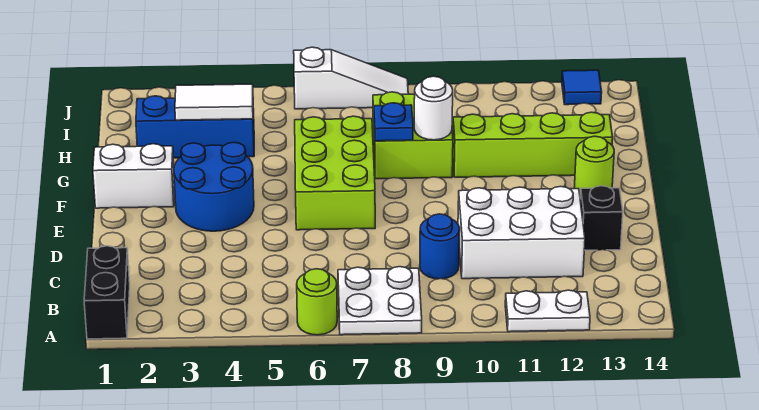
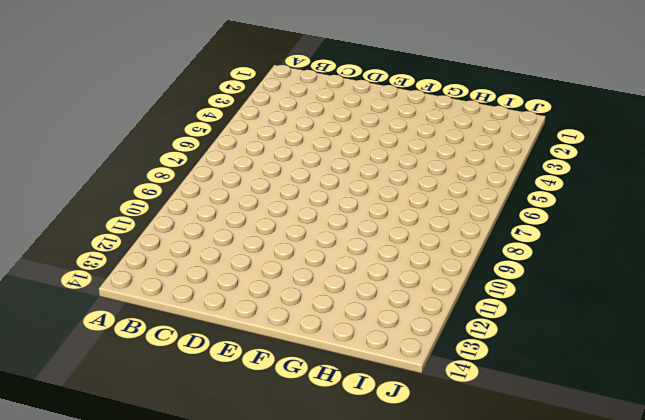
none -> black brick A1:B1 level 1
none -> lime round brick A6 level 1
none -> white plate A7:B8 level 1

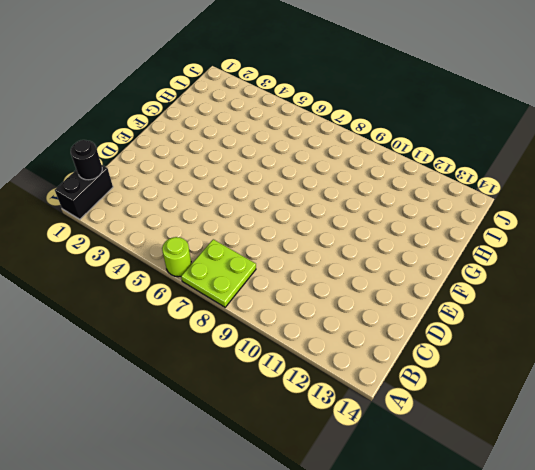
lime plate A7:B8 level 1 -> white plate A7:B8 level 1
black round brick B1 level 2 -> none
none -> white plate A11:A12 level 1
none -> blue round brick C9 level 1
none -> white brick C10:D12 level 1

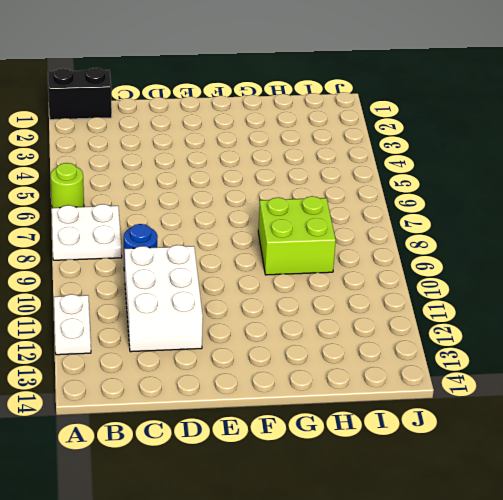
none -> black brick D13 level 1
none -> blue round brick E3:F4 level 1
none -> lime brick E6:G7 level 1

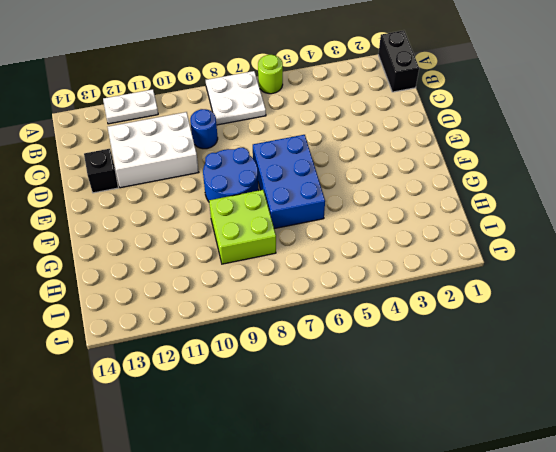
blue brick E6:G7 level 1 -> lime brick E6:G7 level 1
blue round brick E8:F9 level 1 -> blue round brick E3:F4 level 1
none -> white brick F1:F2 level 1
none -> lime round brick F13 level 1
none -> lime brick G10:G13 level 1

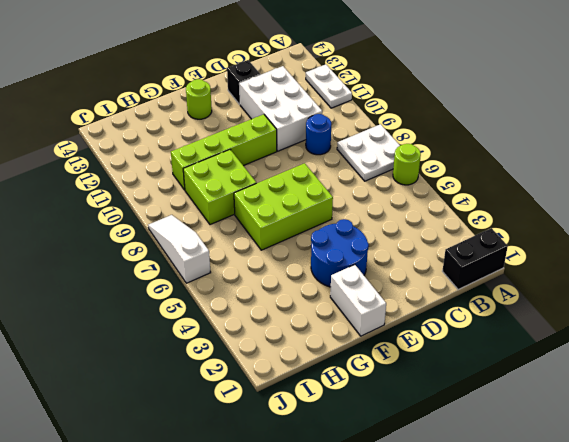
lime brick E10:H10 level 1 -> lime brick G10:G13 level 1
none -> blue brick H2:H4 level 1
none -> blue tile J13 level 1
none -> blue plate G8 level 2

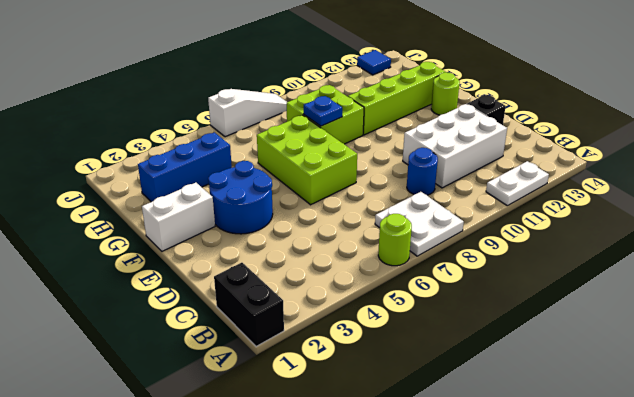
none -> white round brick G9 level 2
none -> white tile H3:H4 level 2

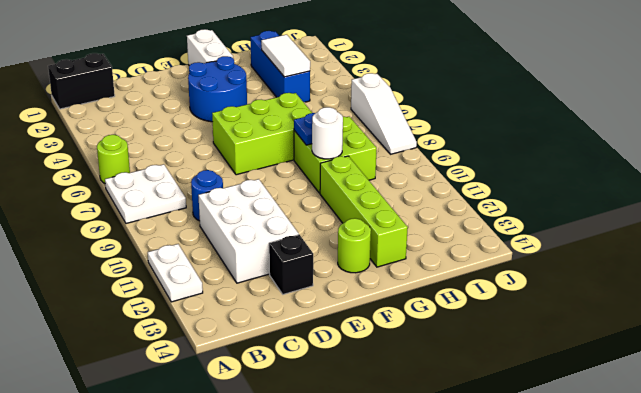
none -> blue tile J13 level 1

